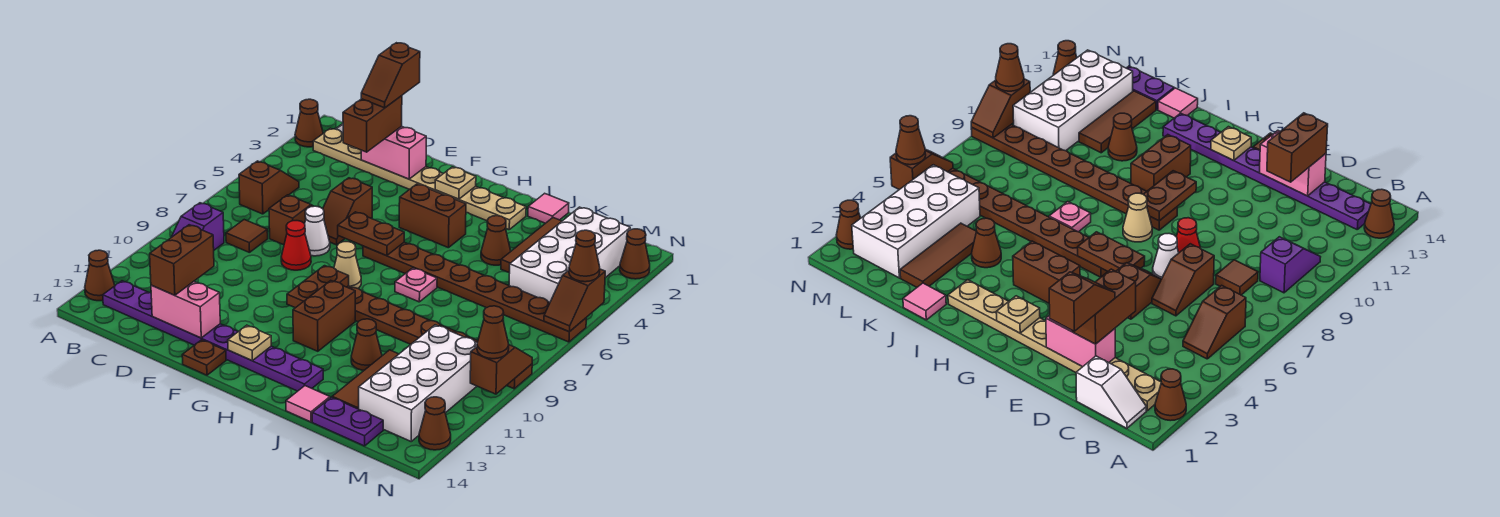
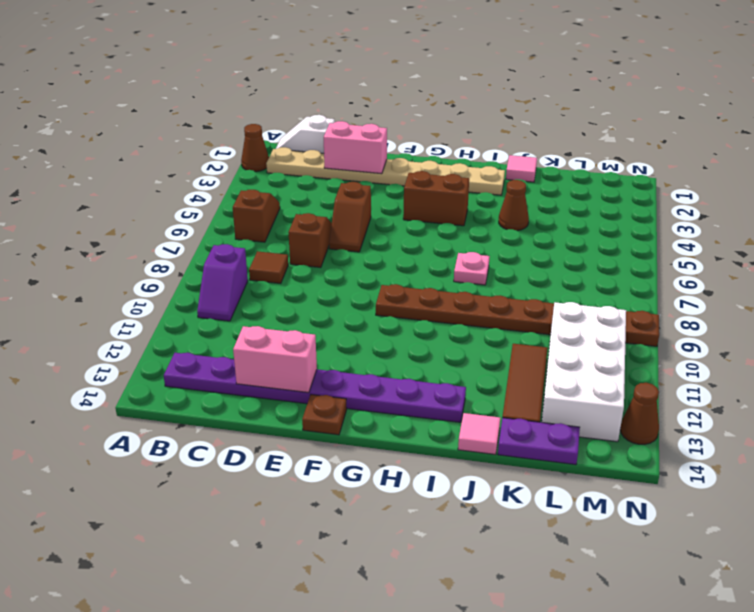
none -> brown cone A13 level 1
none -> white cone E7 level 1
none -> red cone E8 level 1
none -> brown plate G6:N6 level 1

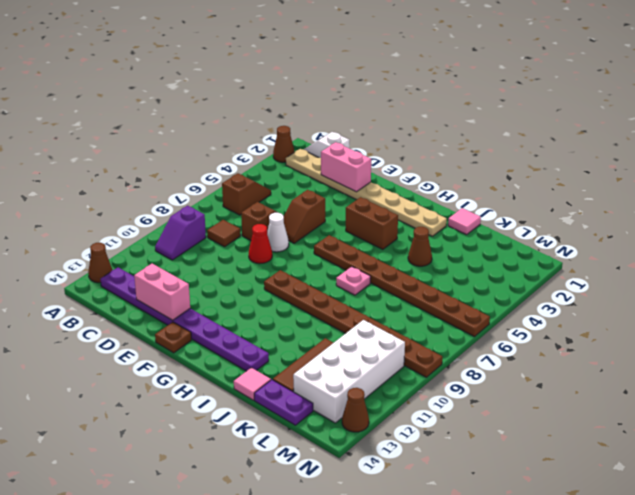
none -> tan cone G8 level 1
none -> brown brick H10:H11 level 1
none -> brown cone J11 level 1
none -> brown tile K2:K4 level 1

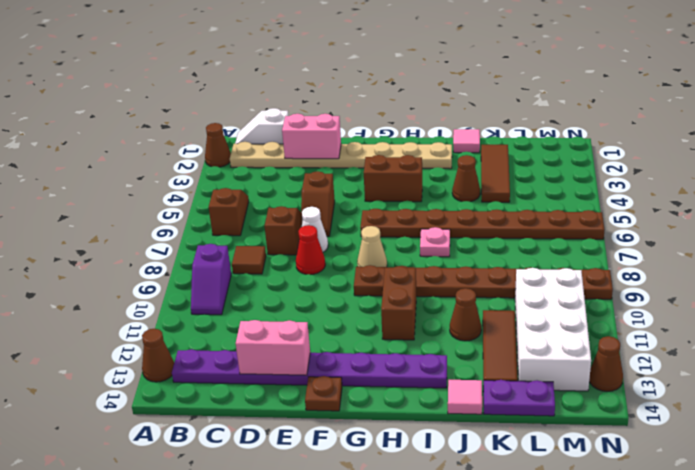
none -> white brick L2:M5 level 1
none -> brown cone N2 level 1
none -> brown plate F6:G6 level 2
none -> tan plate G2 level 2

